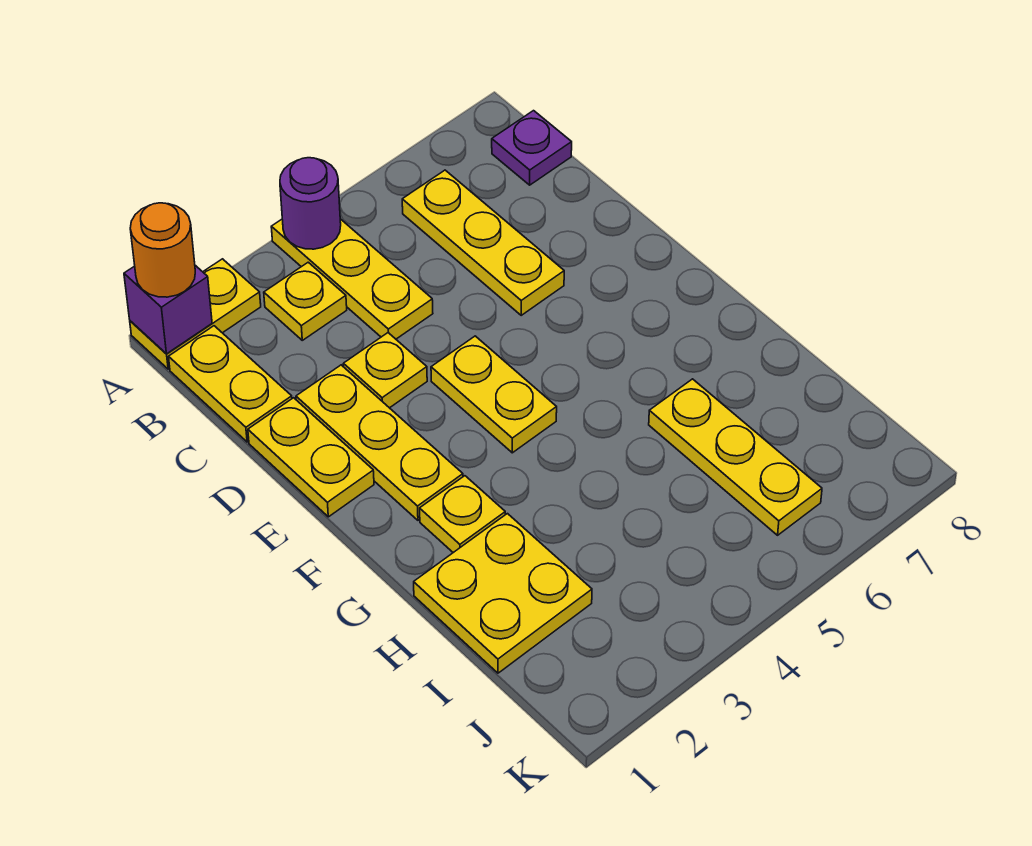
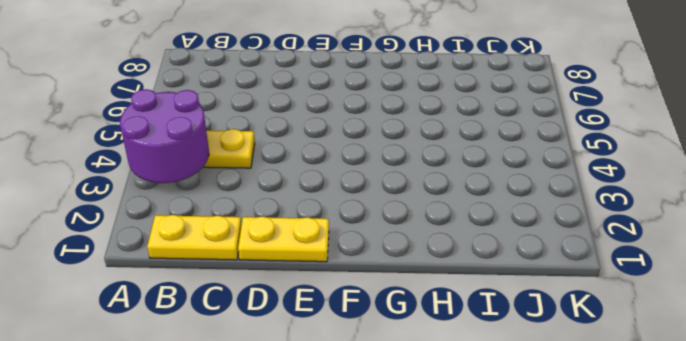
purple round brick A3:B4 level 2 -> purple round brick A4 level 2
none -> yellow plate A1:A2 level 1
none -> yellow plate B3 level 1
none -> yellow plate B6:D6 level 1

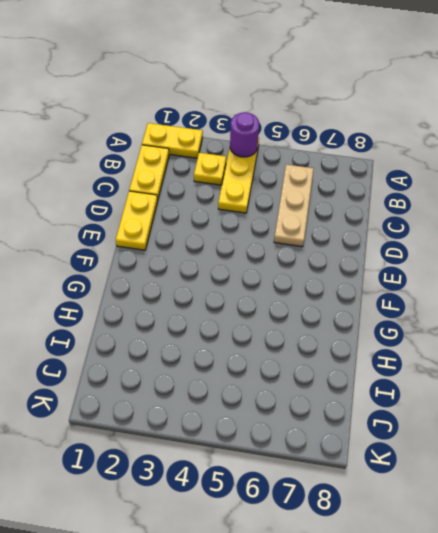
tan plate B6:D6 level 1 -> yellow plate B6:D6 level 1
none -> purple plate B8 level 1
none -> yellow plate D2:F2 level 1
none -> yellow plate D3 level 1

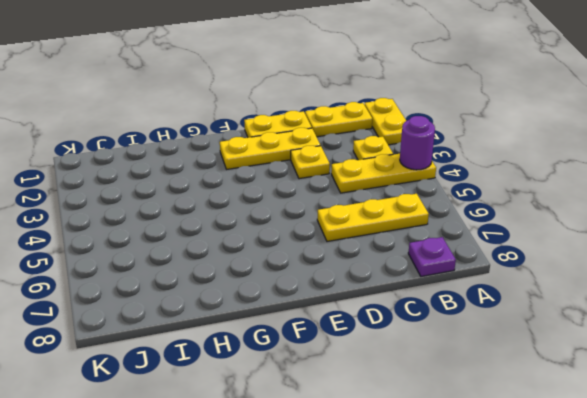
none -> yellow plate E4:F4 level 1
none -> yellow plate G2 level 1
none -> yellow plate H1:I2 level 1

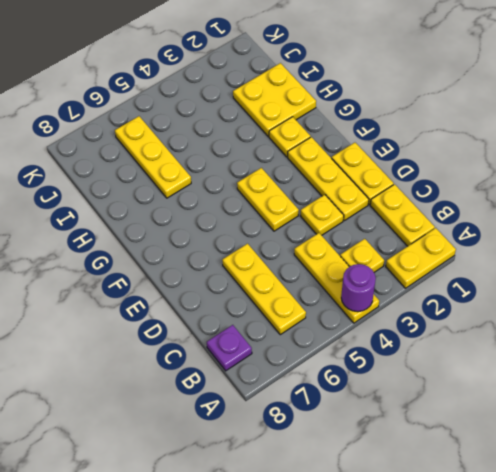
none -> purple brick A1 level 2
none -> orange round brick A1 level 3

